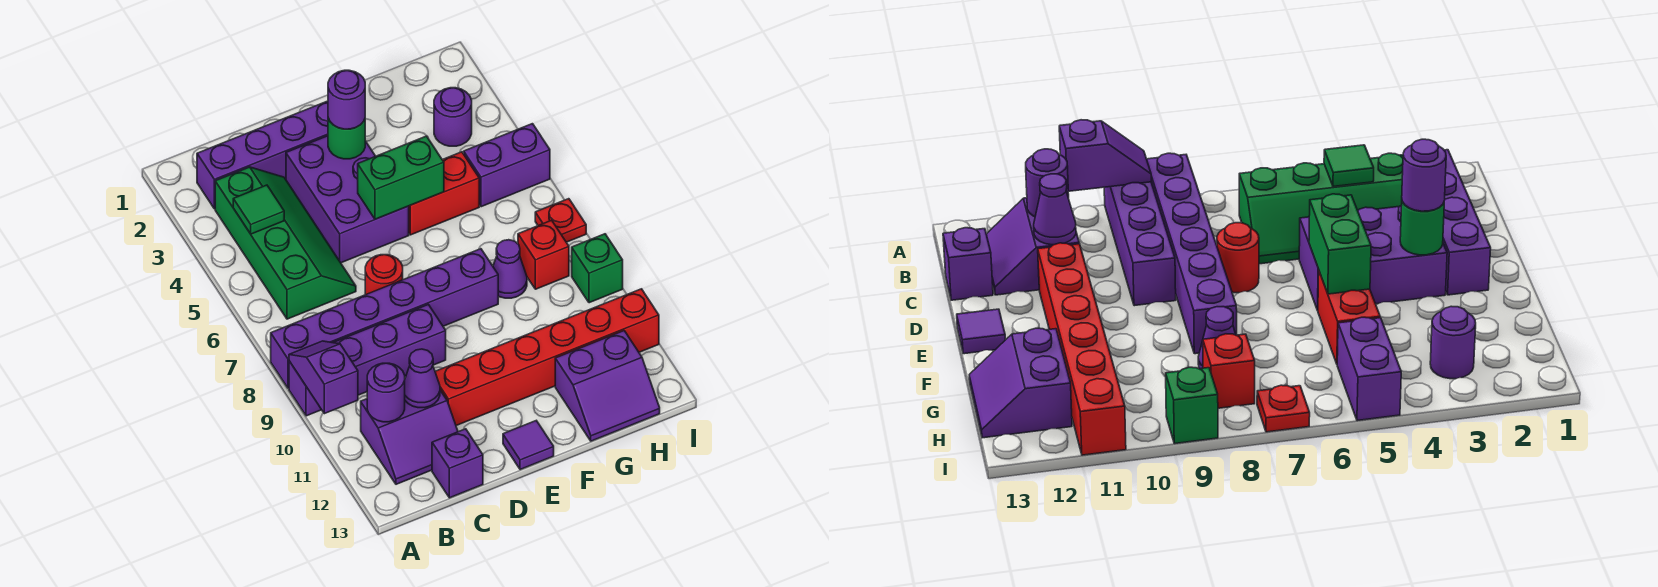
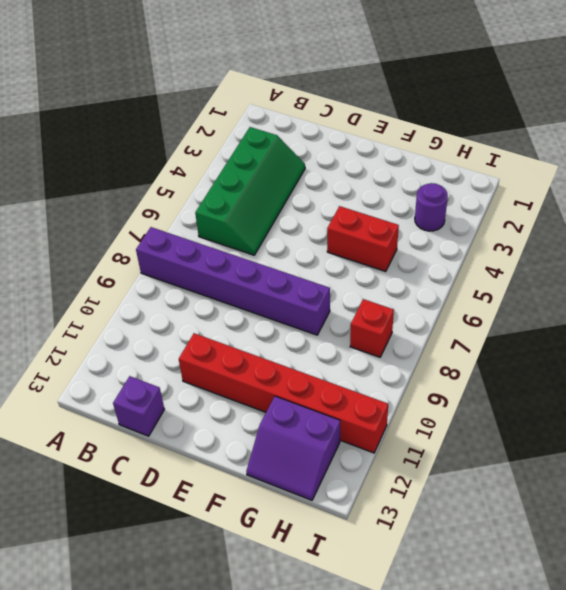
none -> purple brick A9:D9 level 1
none -> purple brick B2:E2 level 1
none -> purple slope B11:C12 level 1 top 11

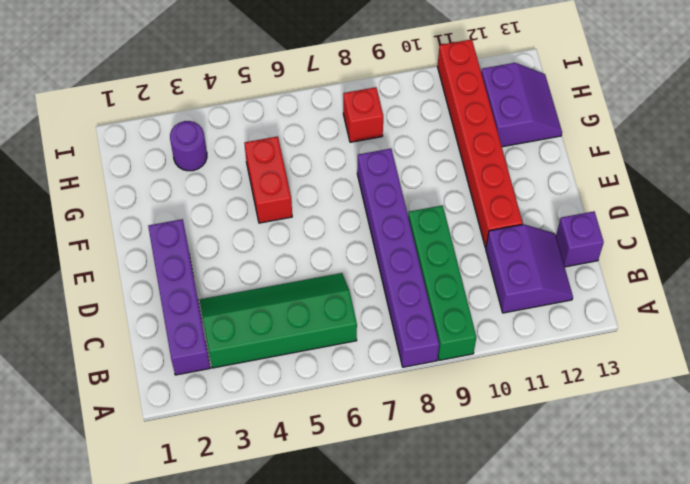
green brick A9:D9 level 1 -> purple brick A9:D9 level 1
none -> purple brick D3:E5 level 1
none -> red round brick D7 level 1
none -> purple tile E13 level 1

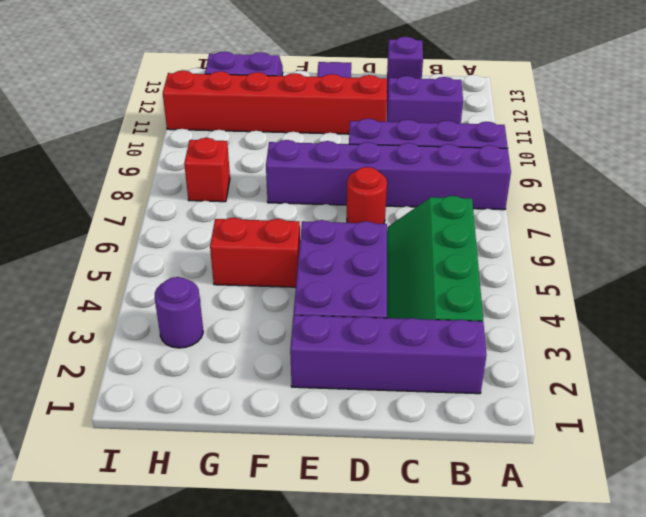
none -> purple cone G8 level 1
none -> purple brick H5:I5 level 1
none -> red plate I7 level 1

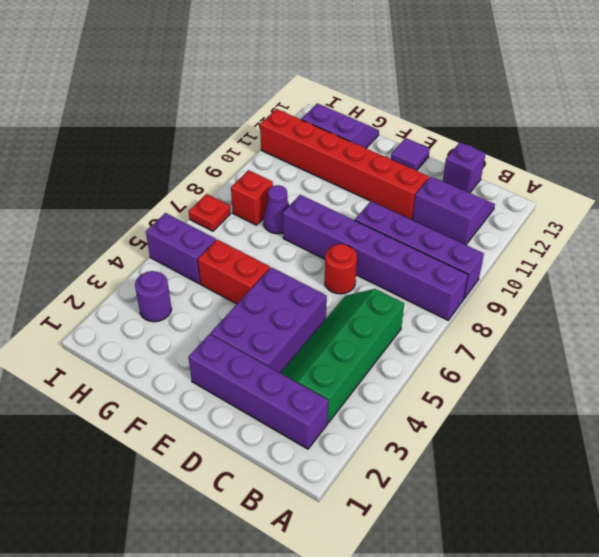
none -> green brick I9 level 1
none -> purple slope A9:A10 level 2 top 10
none -> green tile B4 level 2

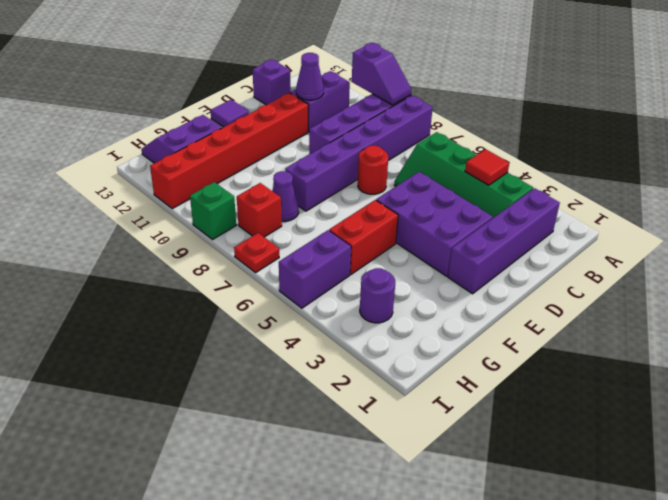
red tile B4 level 2 -> green tile B4 level 2
none -> purple round brick B11 level 2
none -> green round brick E3 level 2
none -> green brick E5:F5 level 2

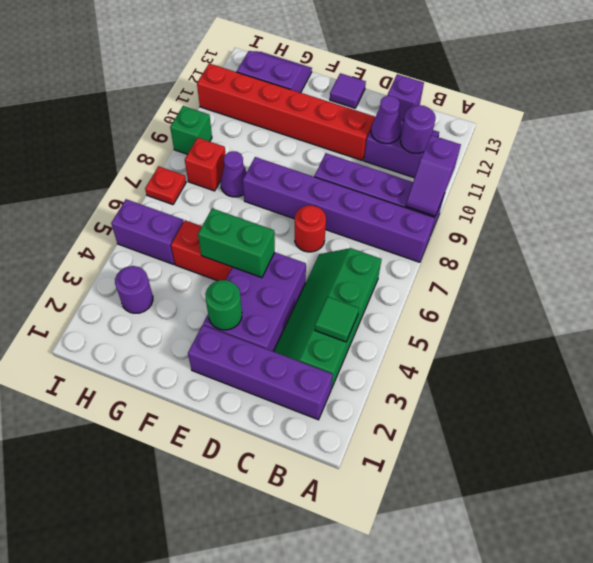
none -> purple round brick E3 level 3

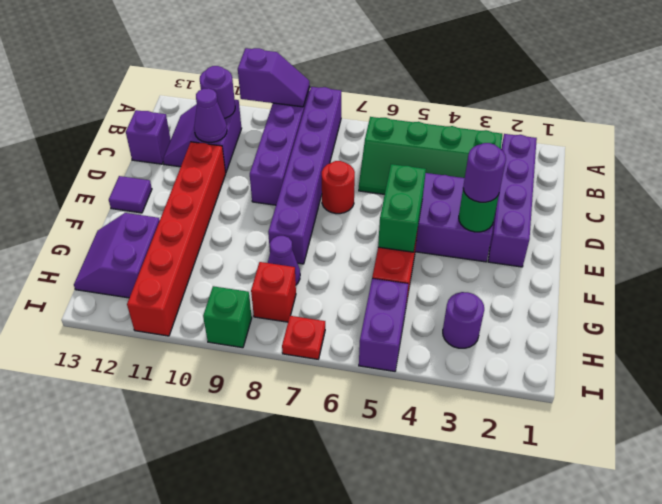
none -> green tile B4 level 2

